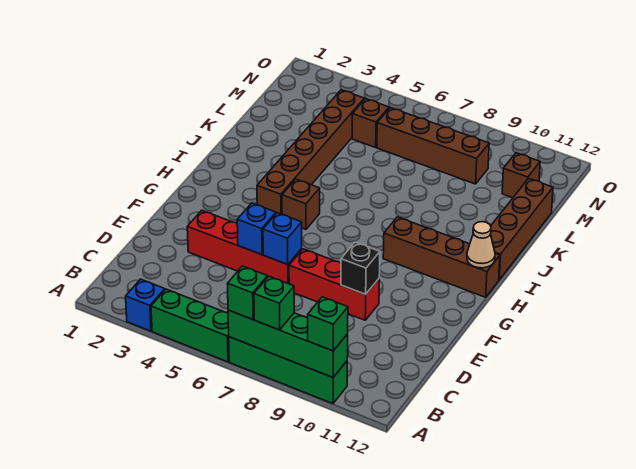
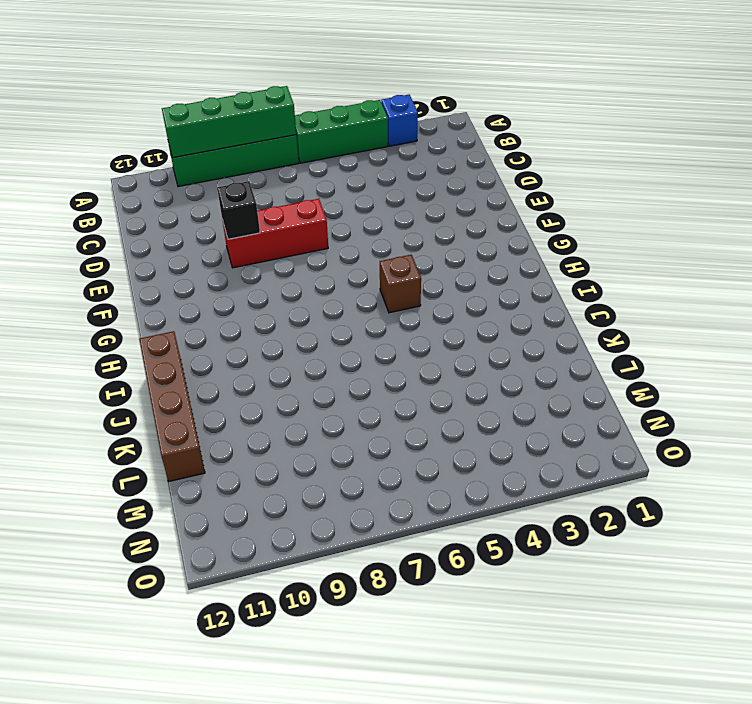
none -> red brick E3:E6 level 1
none -> brown brick H4:M4 level 1
none -> brown brick H9:H12 level 1

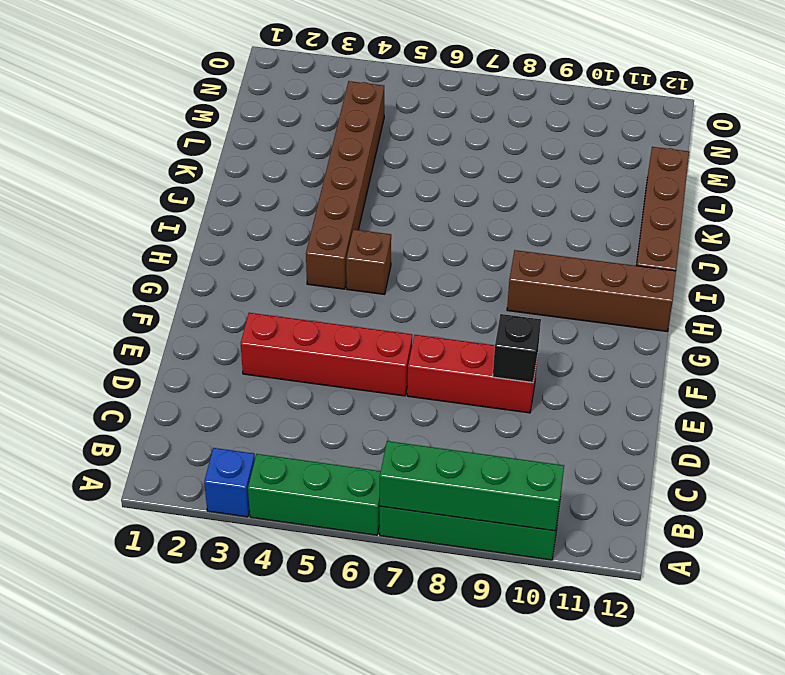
none -> brown brick M5 level 1
none -> brown brick M6:M9 level 1
none -> brown brick M11 level 1

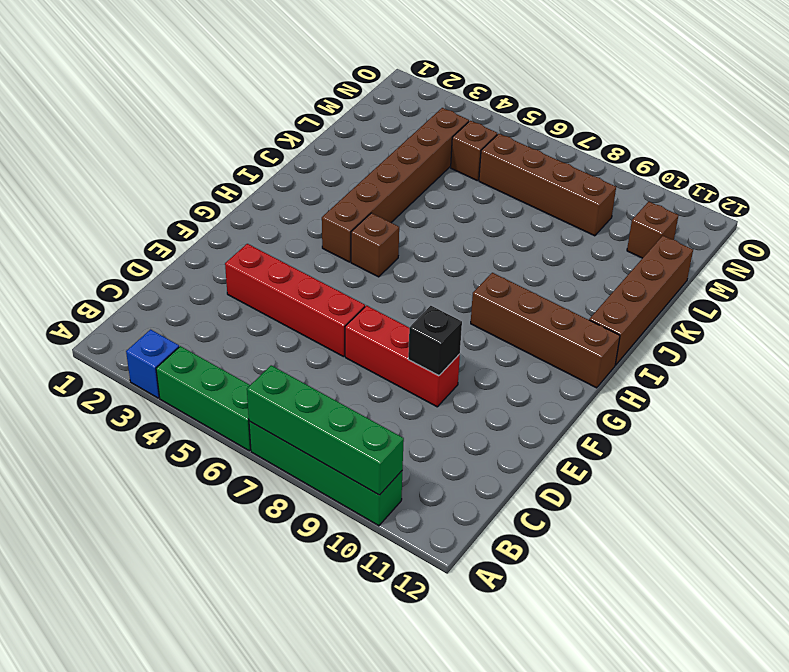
none -> blue brick E5 level 2
none -> blue brick E6 level 2
none -> tan cone H12 level 2

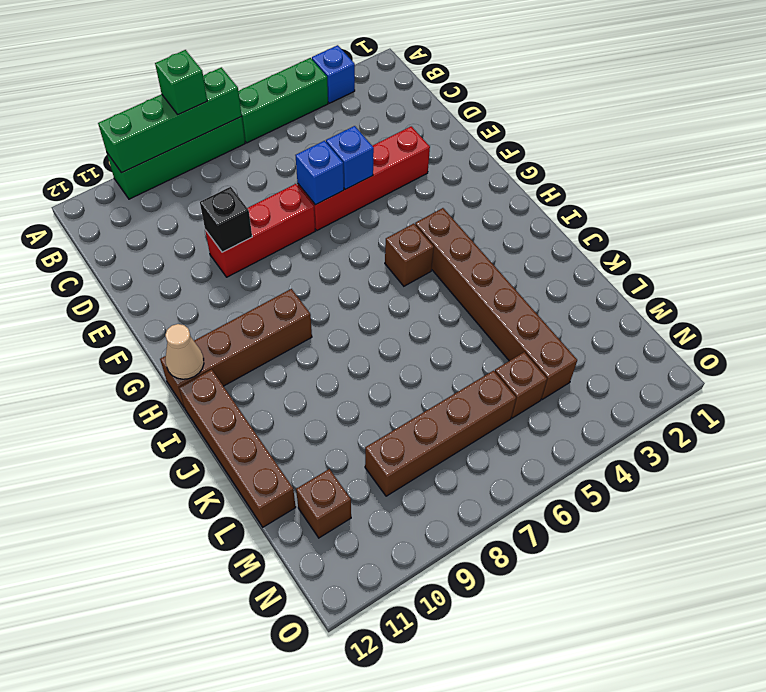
none -> green brick A7 level 3
none -> green brick A10 level 3

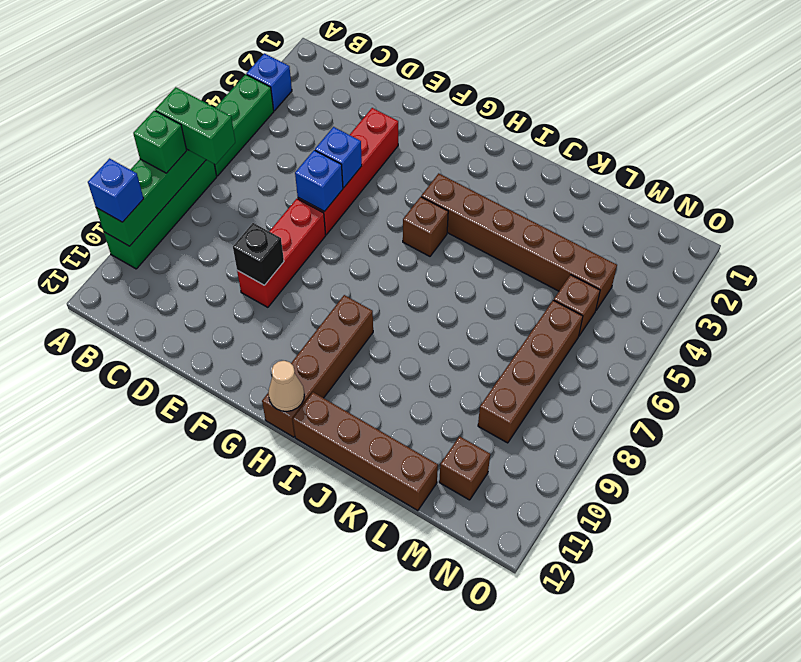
green brick A7:B7 level 3 -> green brick A7 level 3
blue brick A10 level 3 -> green brick A10 level 3

